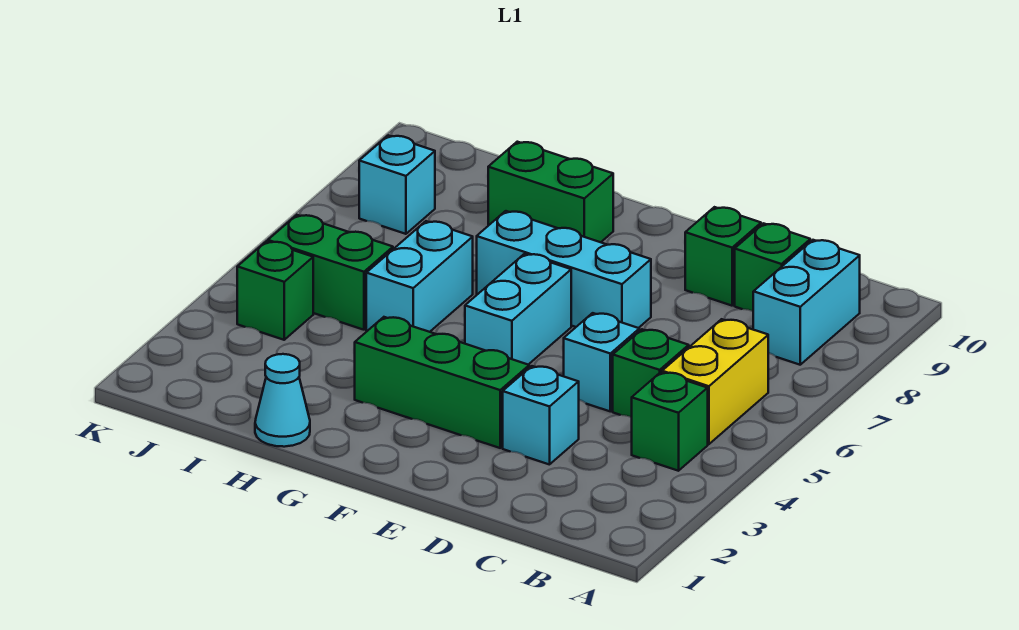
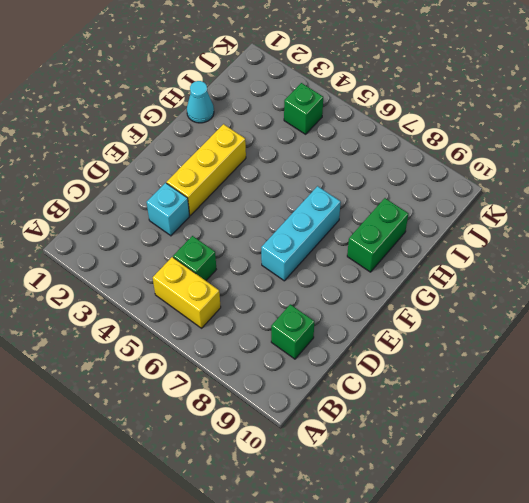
yellow brick E3:G3 level 1 -> green brick E3:G3 level 1
none -> green brick B4 level 1
none -> cyan brick B8:B9 level 1
none -> cyan brick D5 level 1

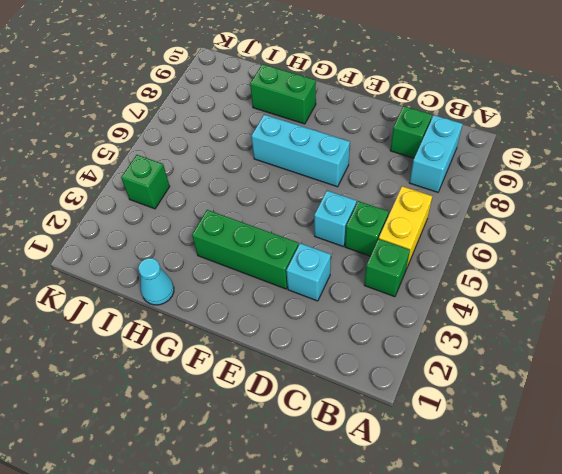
none -> green brick D9 level 1
none -> cyan brick F5:F6 level 1
none -> cyan brick H5:H6 level 1

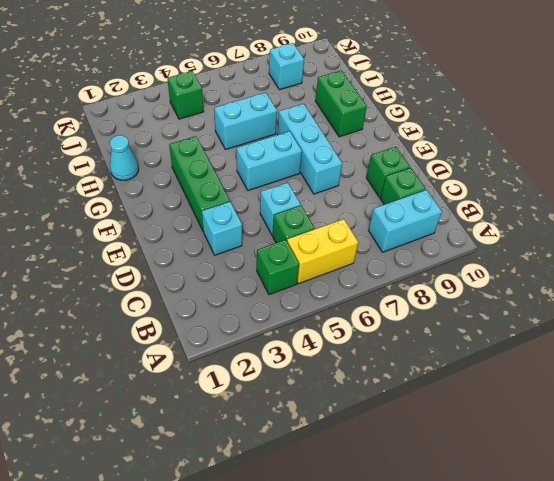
none -> green brick I5:J5 level 1

